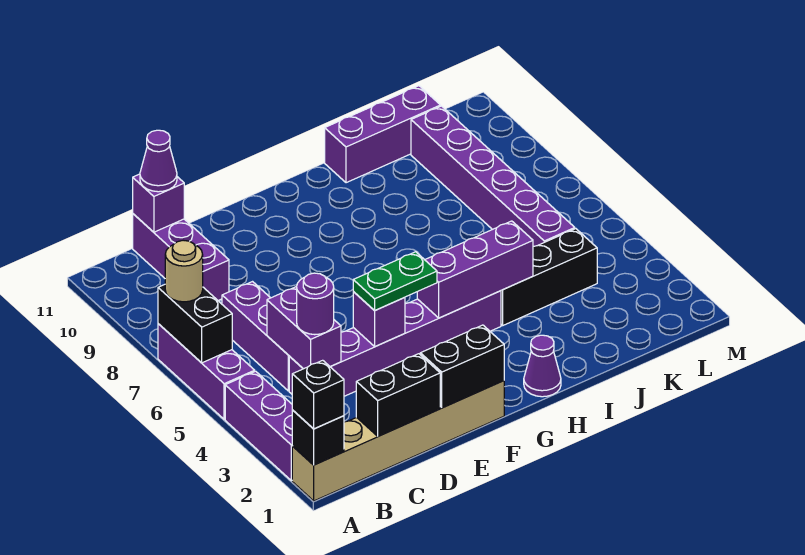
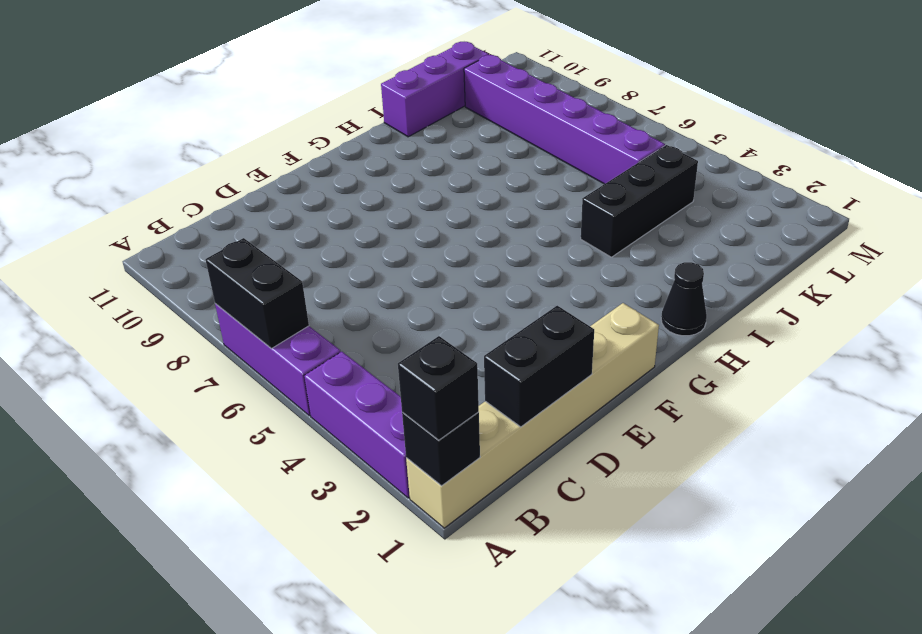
black cone H1 level 1 -> purple cone H1 level 1
none -> purple brick C4:H4 level 1
none -> purple brick C5:C7 level 1
none -> purple brick C9:C11 level 1

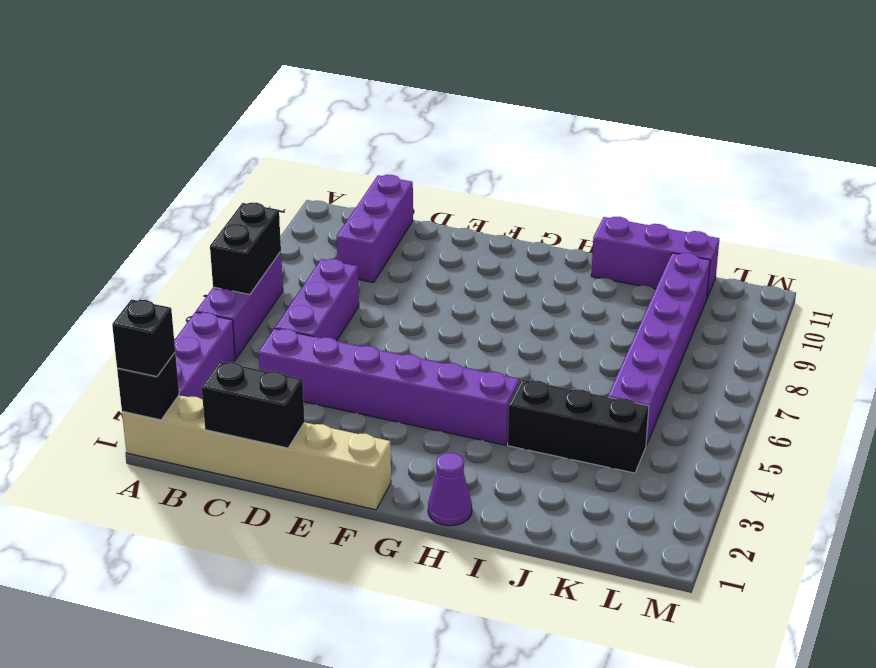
none -> purple brick C4:C5 level 2
none -> purple brick C11 level 2
none -> black brick E1:F1 level 2

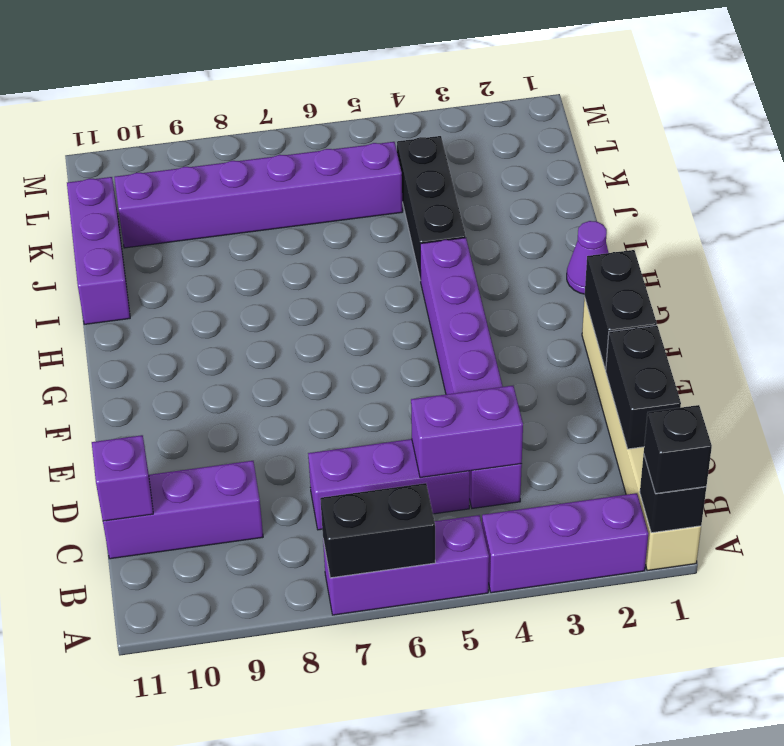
none -> purple brick E4 level 2
none -> purple brick G4:I4 level 2
none -> tan round brick A7 level 3

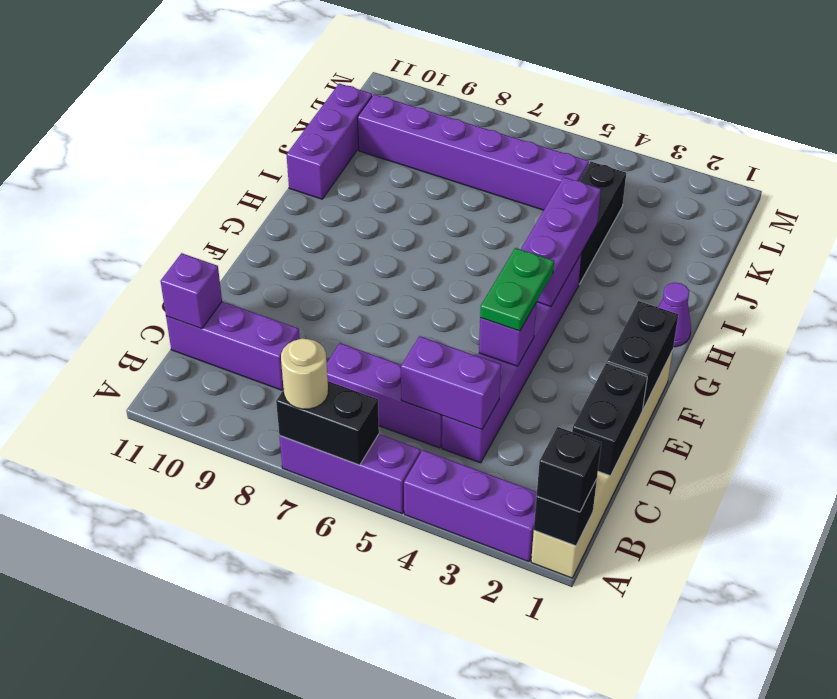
none -> purple round brick C4 level 3
none -> purple cone C11 level 3

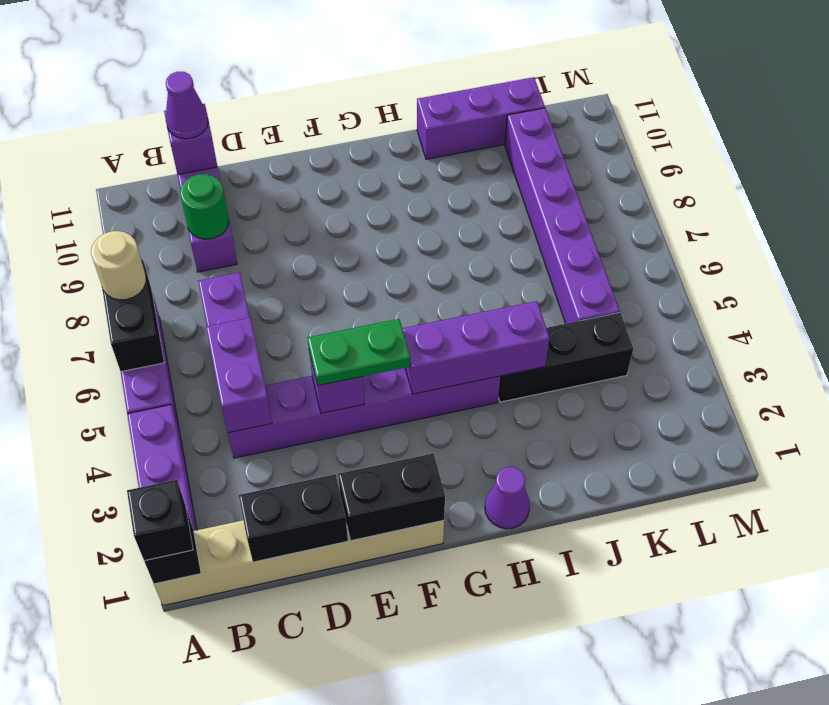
green round brick C9 level 2 -> none
none -> purple round brick C4 level 3

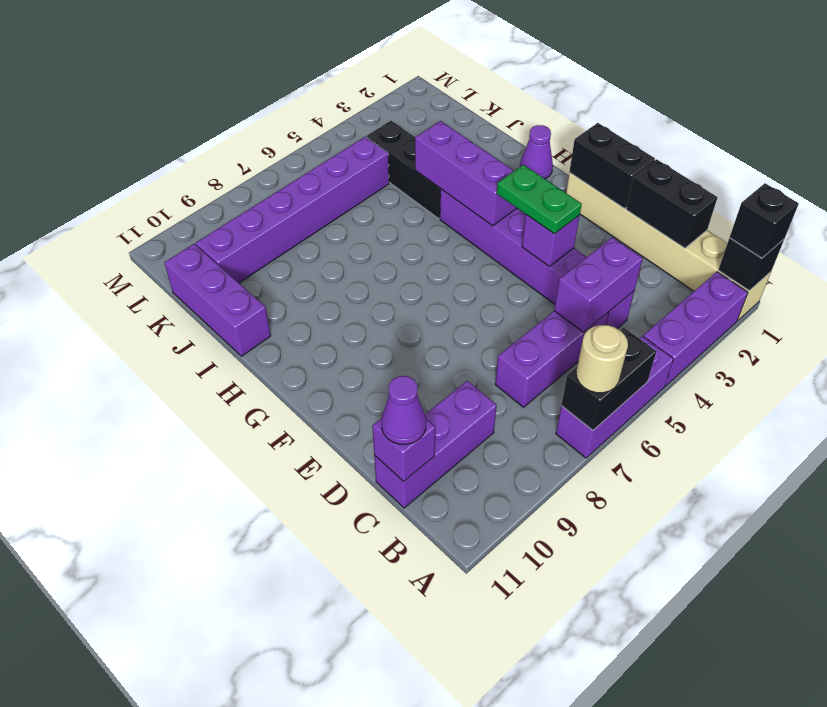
none -> purple round brick C4 level 3

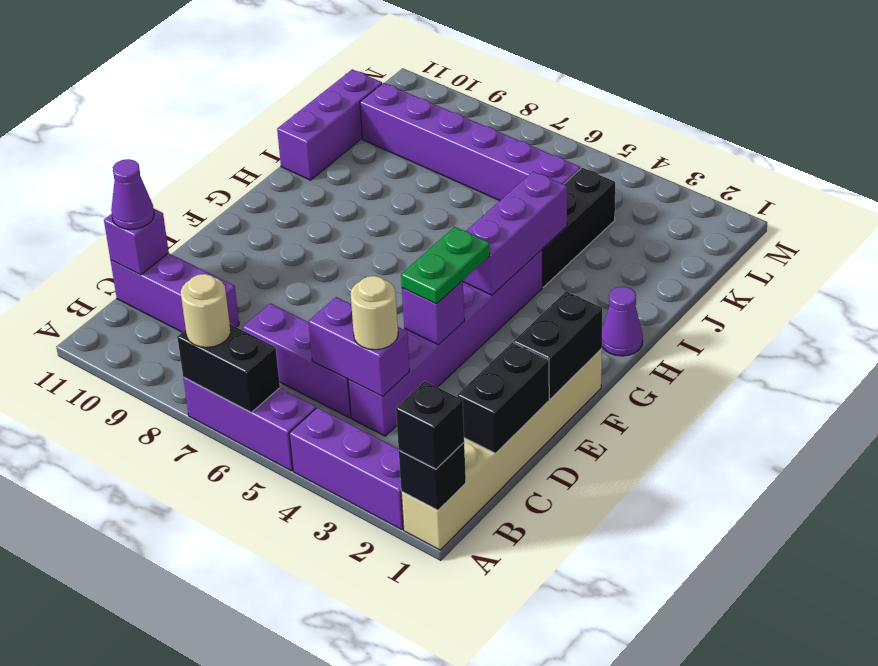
tan round brick C4 level 3 -> purple round brick C4 level 3

